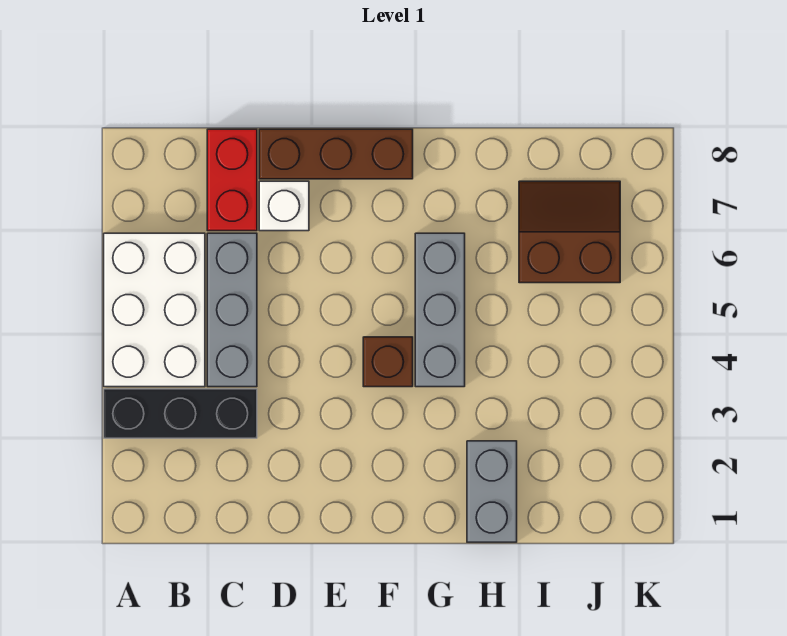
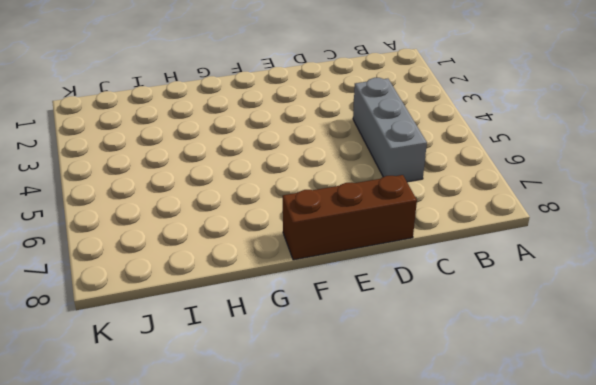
none -> black brick A3:C3 level 1
none -> white brick A4:B6 level 1

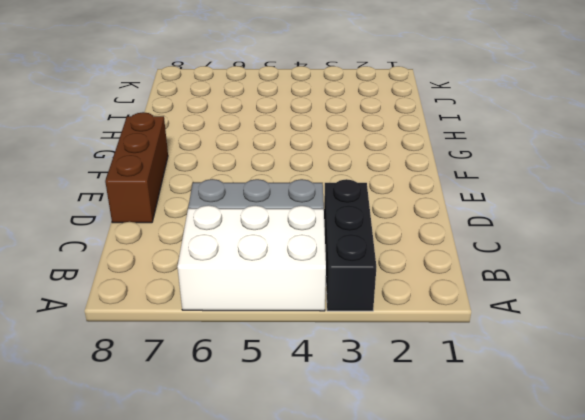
none -> red brick C7:C8 level 1
none -> white brick D7 level 1

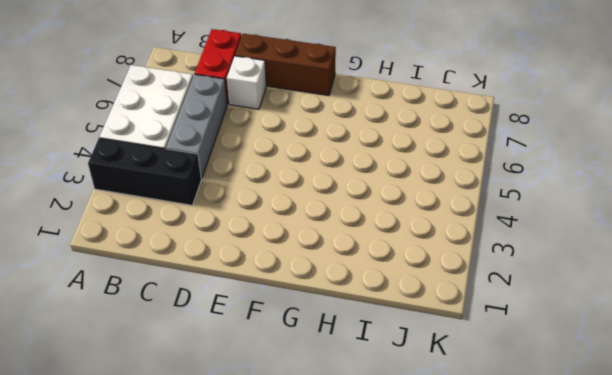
none -> brown brick F4 level 1
none -> grey brick G4:G6 level 1

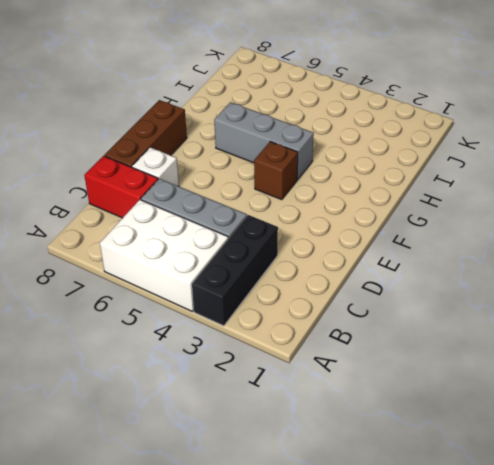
none -> grey brick H1:H2 level 1
none -> brown slope I6:J7 level 1 top 6

